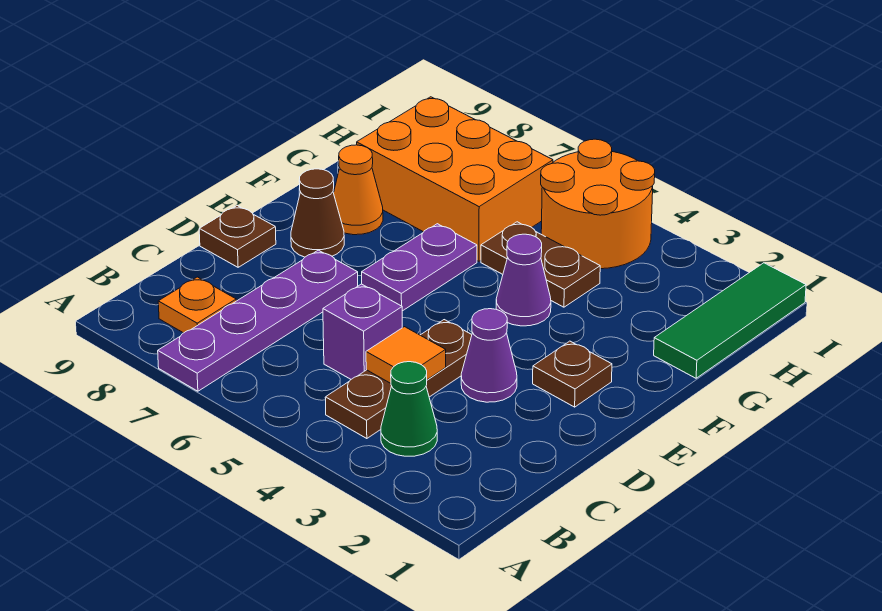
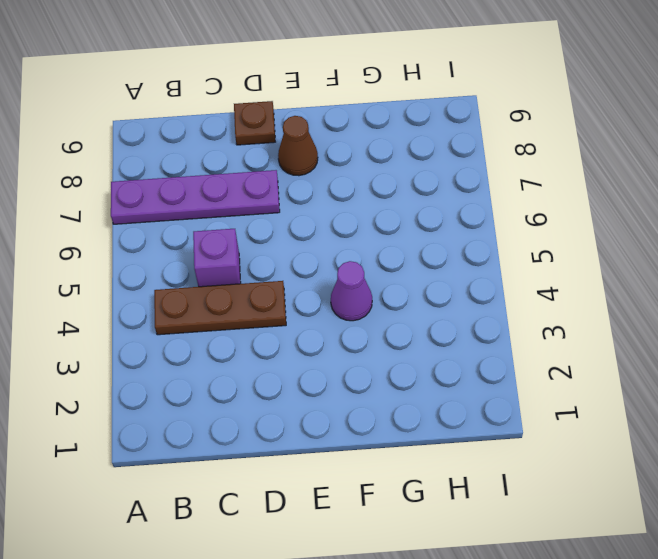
none -> green cone B3 level 1
none -> orange plate B8 level 1
none -> purple cone D3 level 1

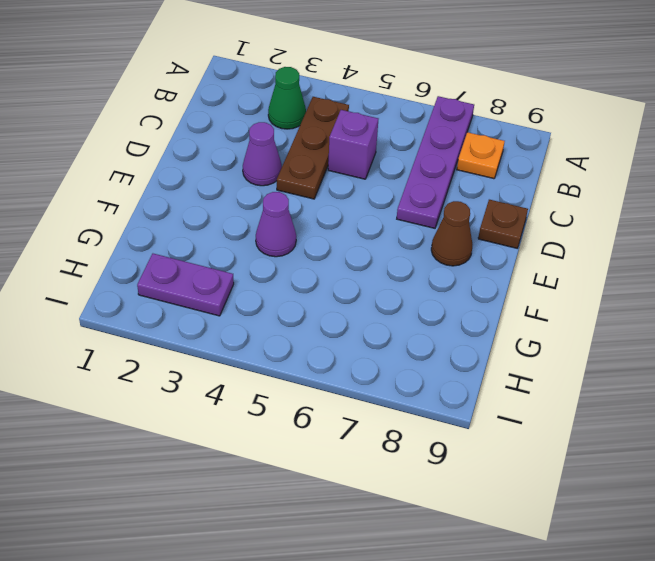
purple plate H2:H3 level 1 -> purple plate E6:F6 level 1
none -> brown plate E2 level 1
none -> orange cone F8 level 1
none -> green tile G1:I1 level 1

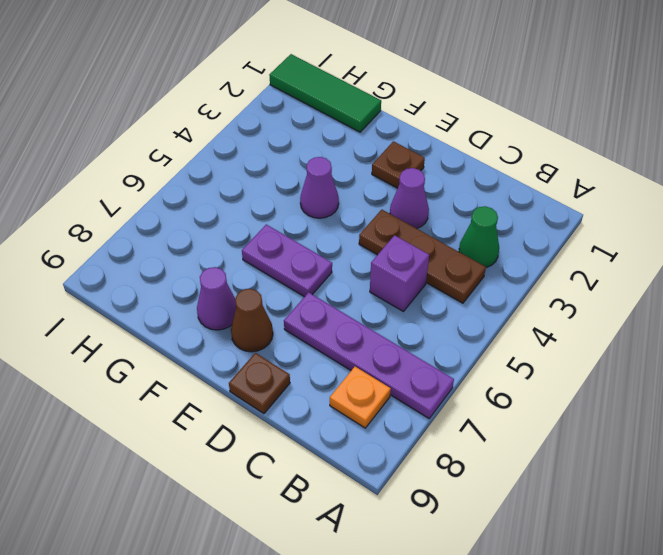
purple cone F8 level 1 -> orange cone F8 level 1
none -> brown plate G4:G5 level 1
none -> orange brick G6:H8 level 1
none -> orange round brick H4:I5 level 1

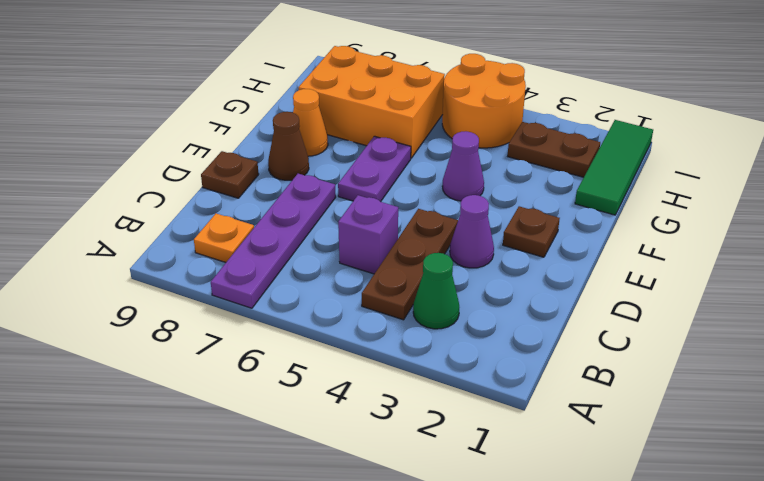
brown plate H2:H3 level 1 -> brown plate G4:G5 level 1
none -> orange tile C4 level 2

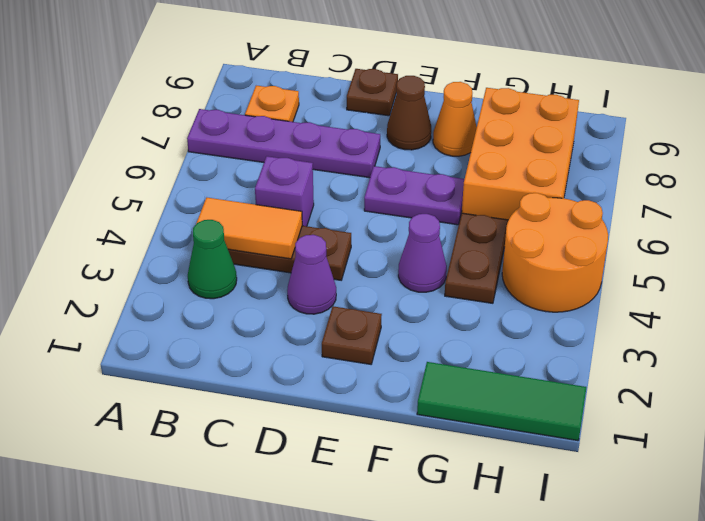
orange tile B4:C4 level 2 -> orange tile C4 level 2

